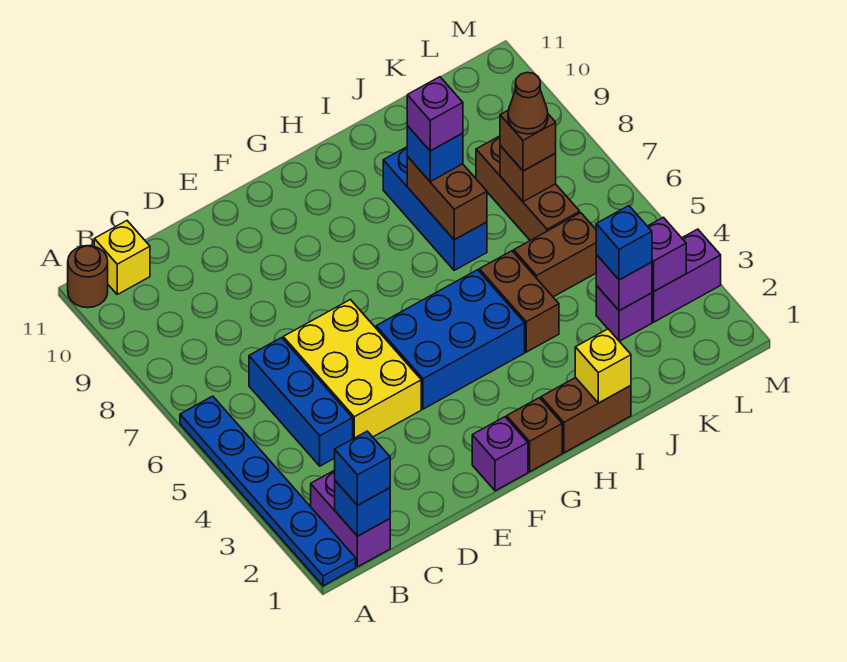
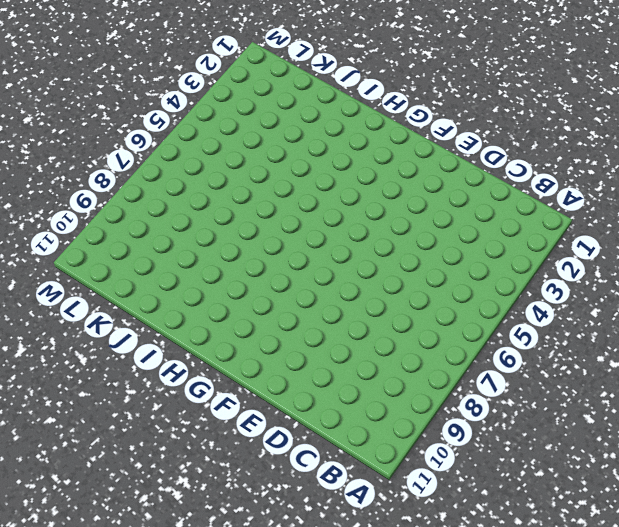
none -> blue plate A1:A6 level 1
none -> brown round brick A11 level 1
none -> purple brick B1:B2 level 1

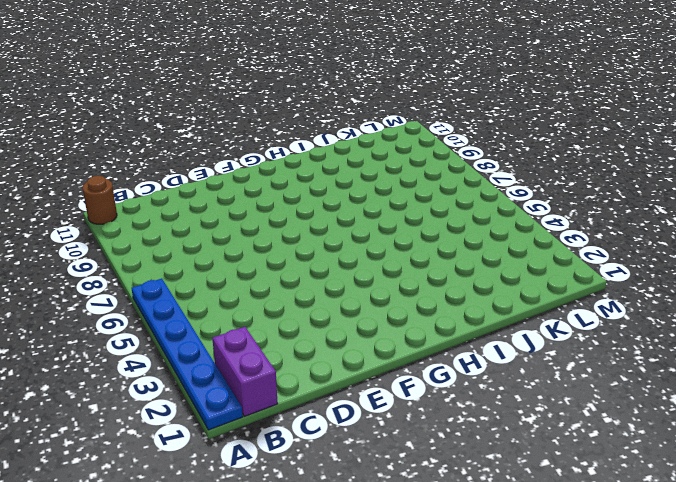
none -> yellow brick B11 level 1
none -> blue brick C4:C6 level 1
none -> yellow brick D4:E6 level 1

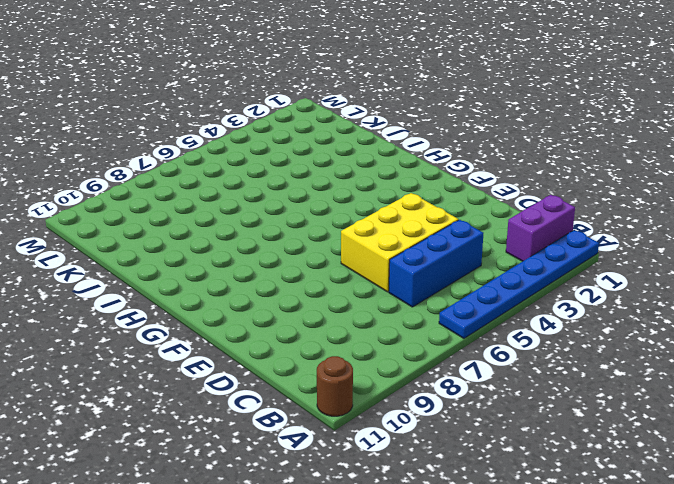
none -> yellow brick B11 level 1
none -> purple brick F1 level 1
none -> blue brick F4:H5 level 1

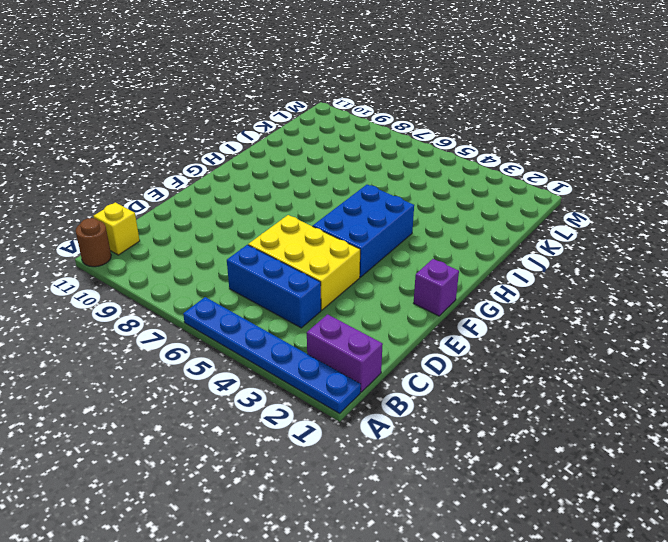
none -> brown brick G1 level 1
none -> brown brick H1:I1 level 1
none -> brown brick I4:I5 level 1

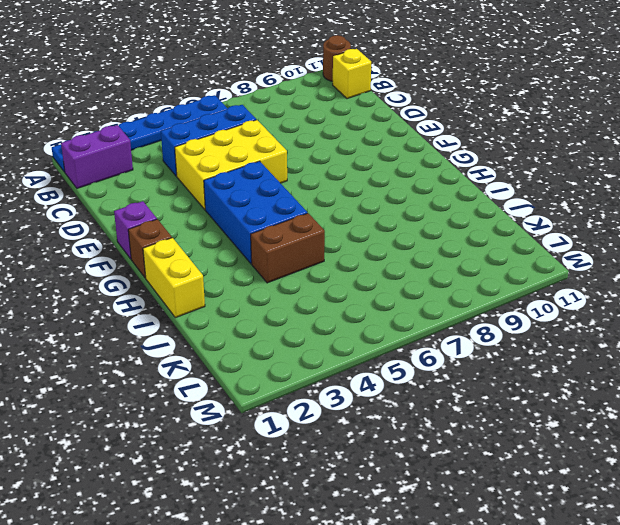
yellow brick H1:I1 level 1 -> brown brick H1:I1 level 1
none -> blue brick I7:I9 level 1
none -> brown brick J5:K5 level 1
none -> purple brick K3 level 1

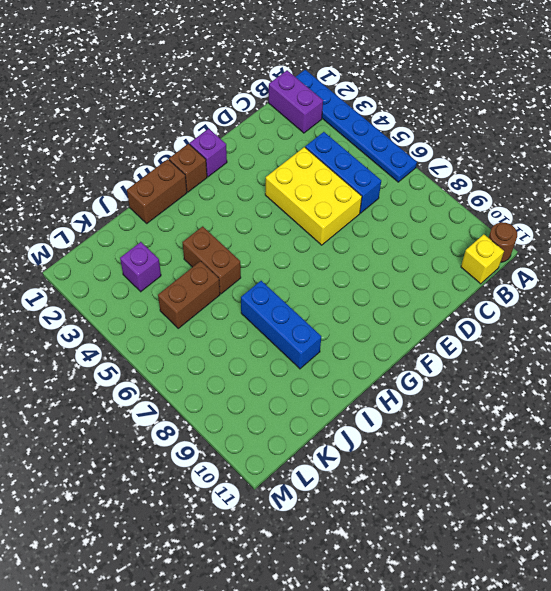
none -> blue brick F4:H5 level 1
none -> brown brick K6:K8 level 1
none -> purple brick L3:M3 level 1

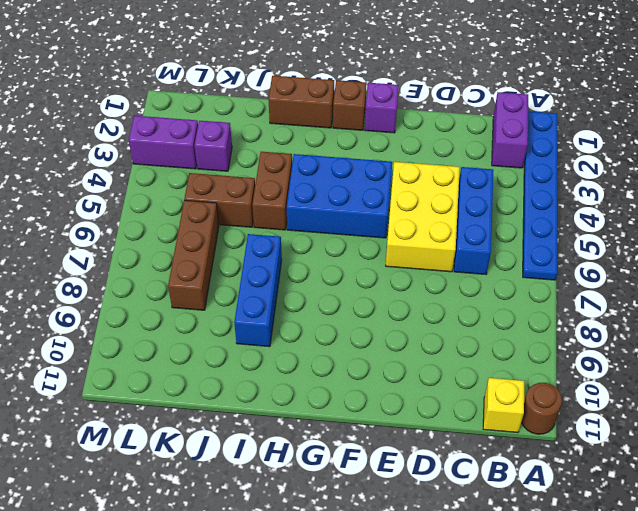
none -> blue brick B1 level 2
none -> yellow brick I1 level 2
none -> brown brick I7:I8 level 2

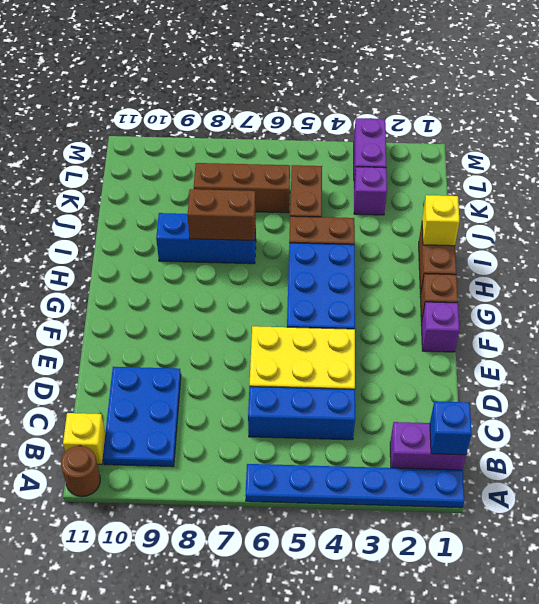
blue plate B9:D10 level 1 -> none
none -> purple brick K3 level 2
none -> brown brick K7 level 2
none -> purple brick L3 level 2

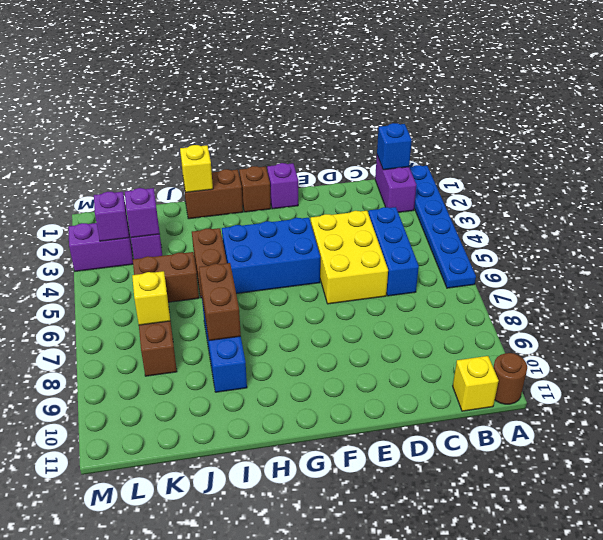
yellow brick K7 level 2 -> brown brick K7 level 2
none -> blue brick B1 level 3
none -> blue brick I8 level 3
none -> blue brick K3 level 3

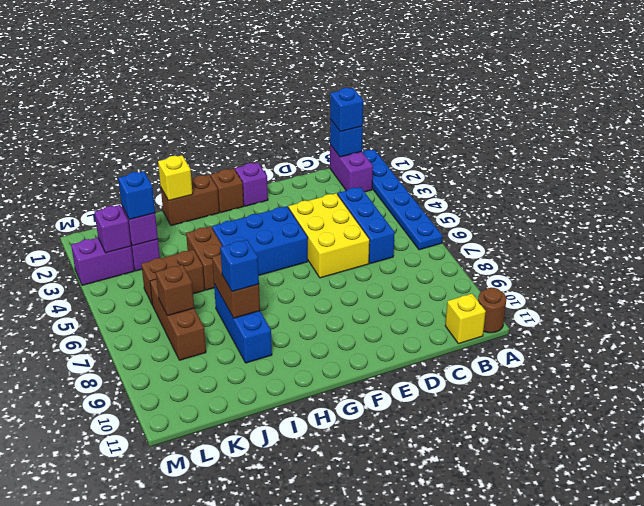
none -> brown brick K7 level 3
none -> purple brick I8 level 4
none -> brown cone K7 level 4

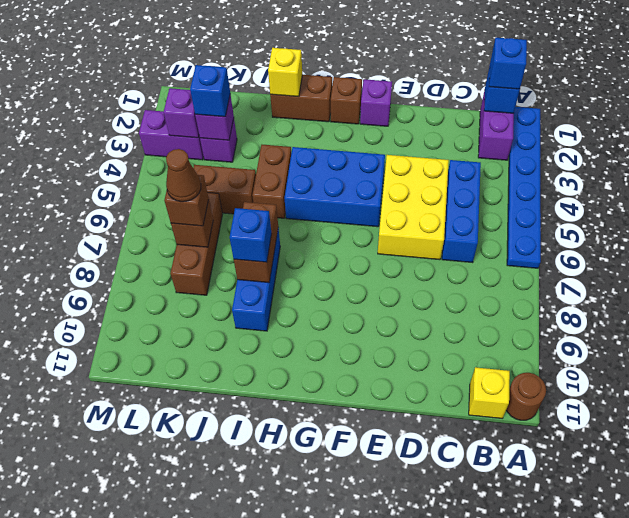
none -> purple brick I8 level 4

